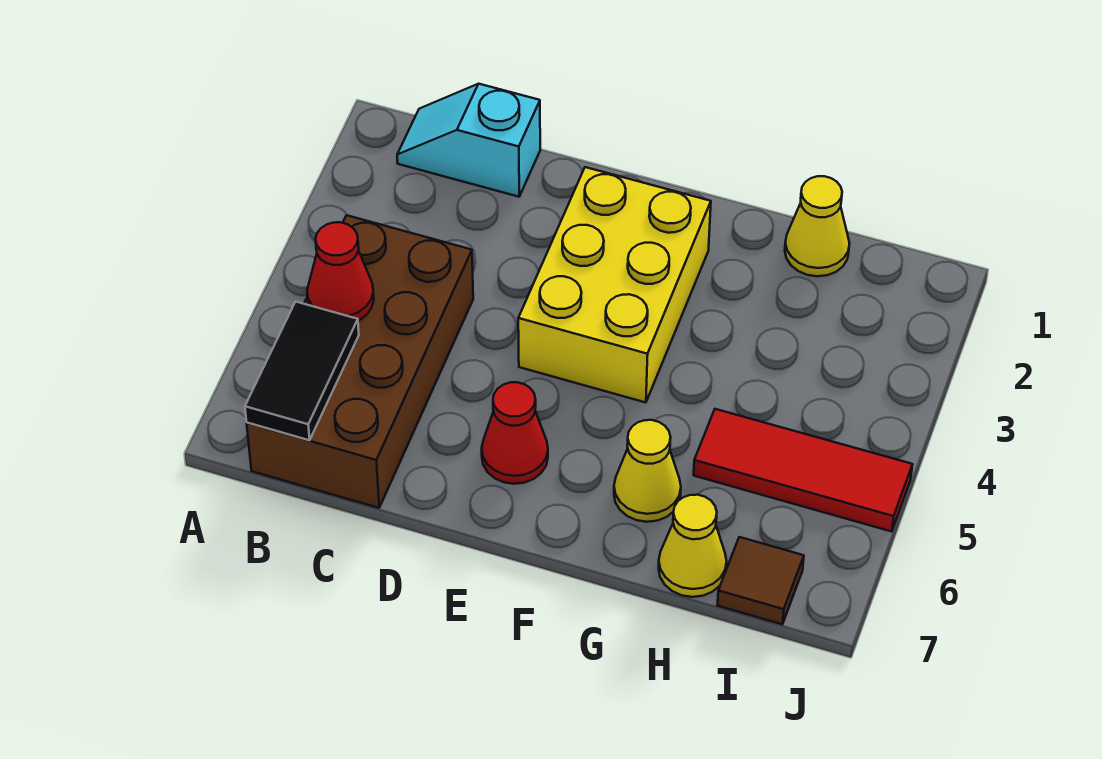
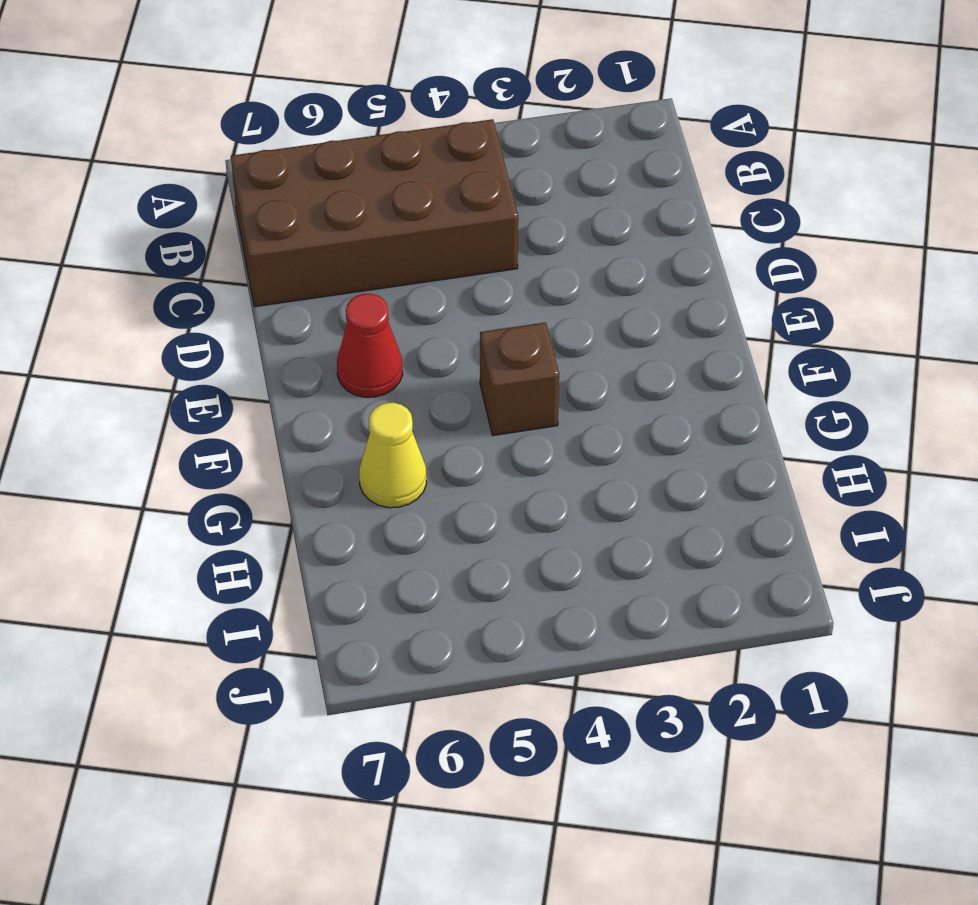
brown brick F4 level 1 -> yellow brick E2:F4 level 1
none -> cyan slope B1:C1 level 1 top C
none -> yellow cone H1 level 1

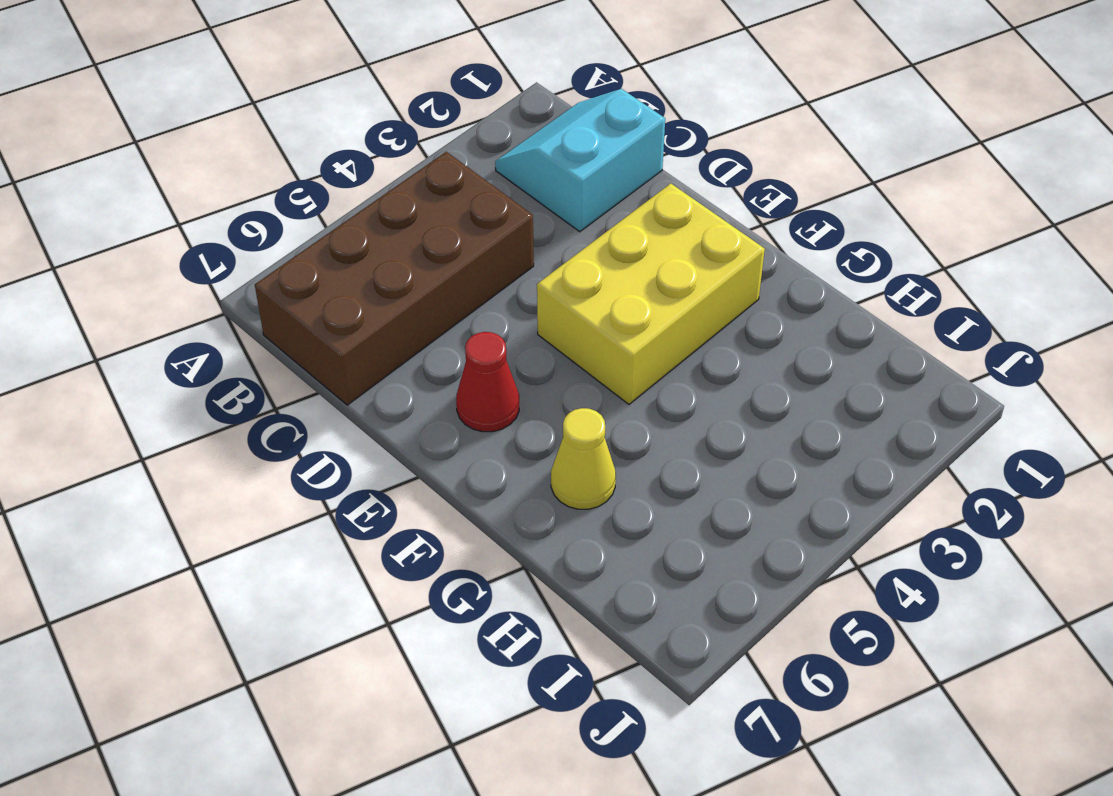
cyan slope B1:C2 level 1 top C -> cyan slope B1:C1 level 1 top C
none -> yellow cone H1 level 1
none -> red tile H5:J5 level 1

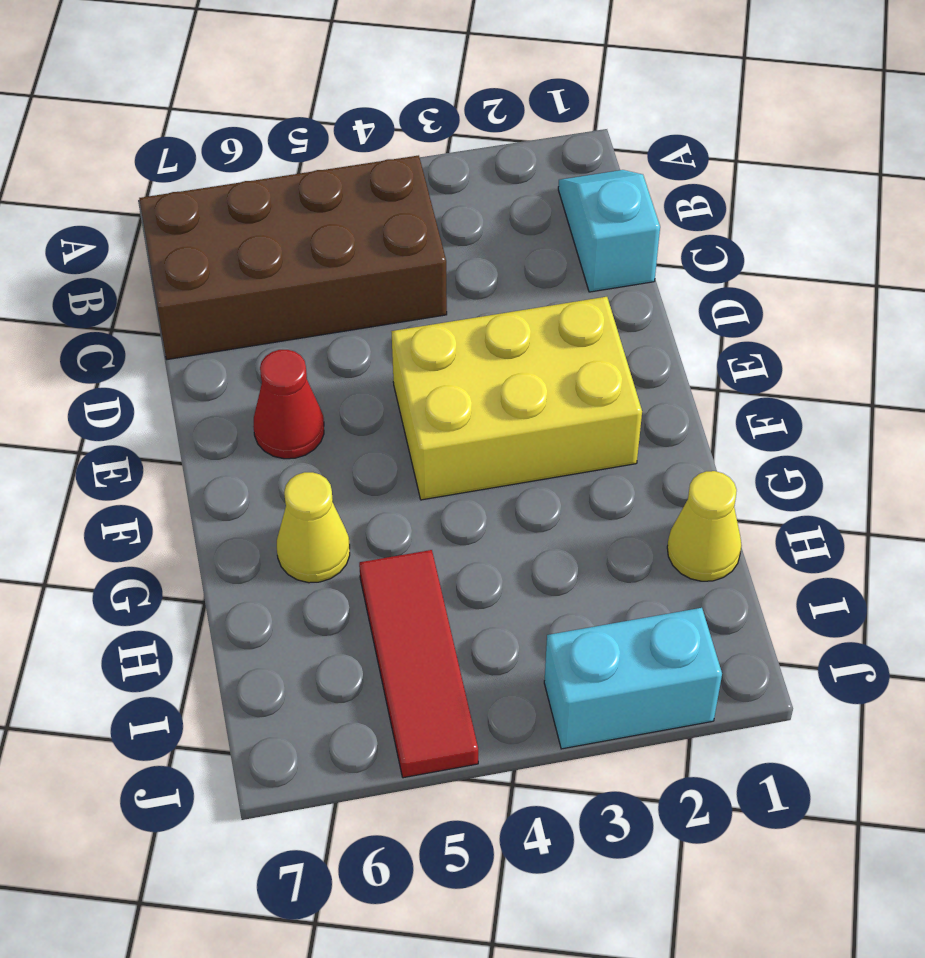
cyan brick J2:J3 level 1 -> none
none -> yellow cone H7 level 1
none -> brown tile I7 level 1

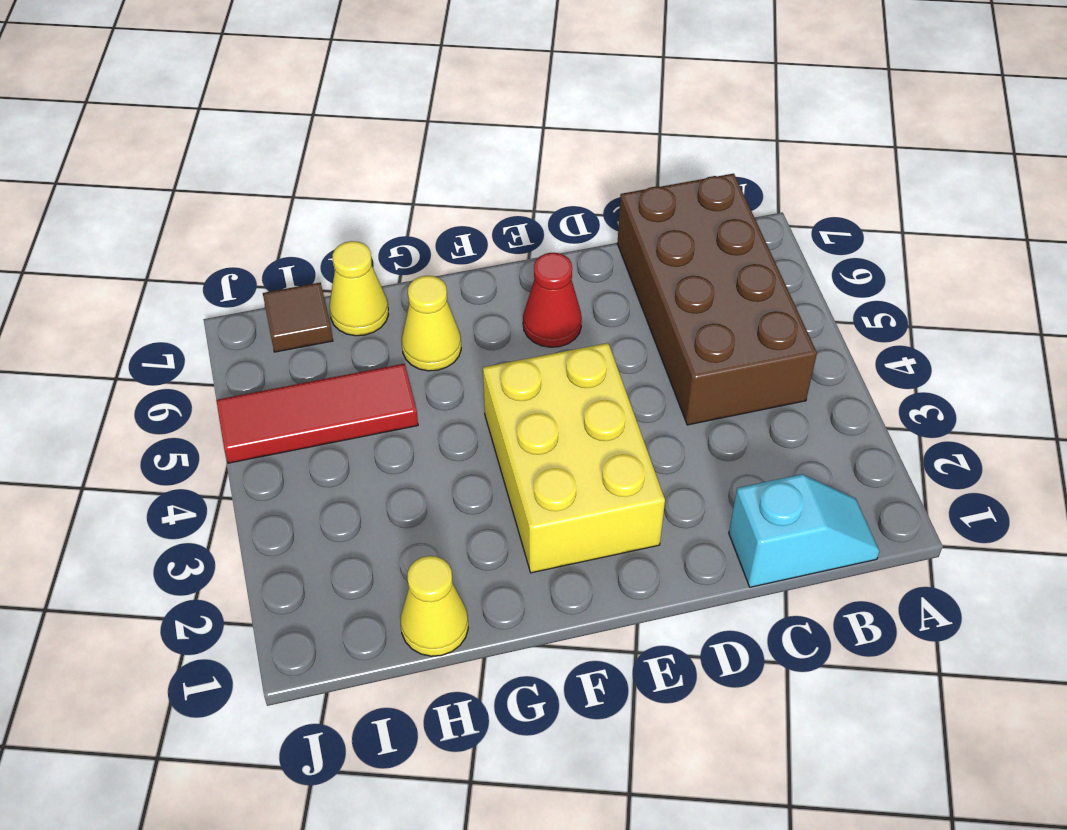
none -> red cone B5 level 2
none -> black tile B6:B7 level 2

